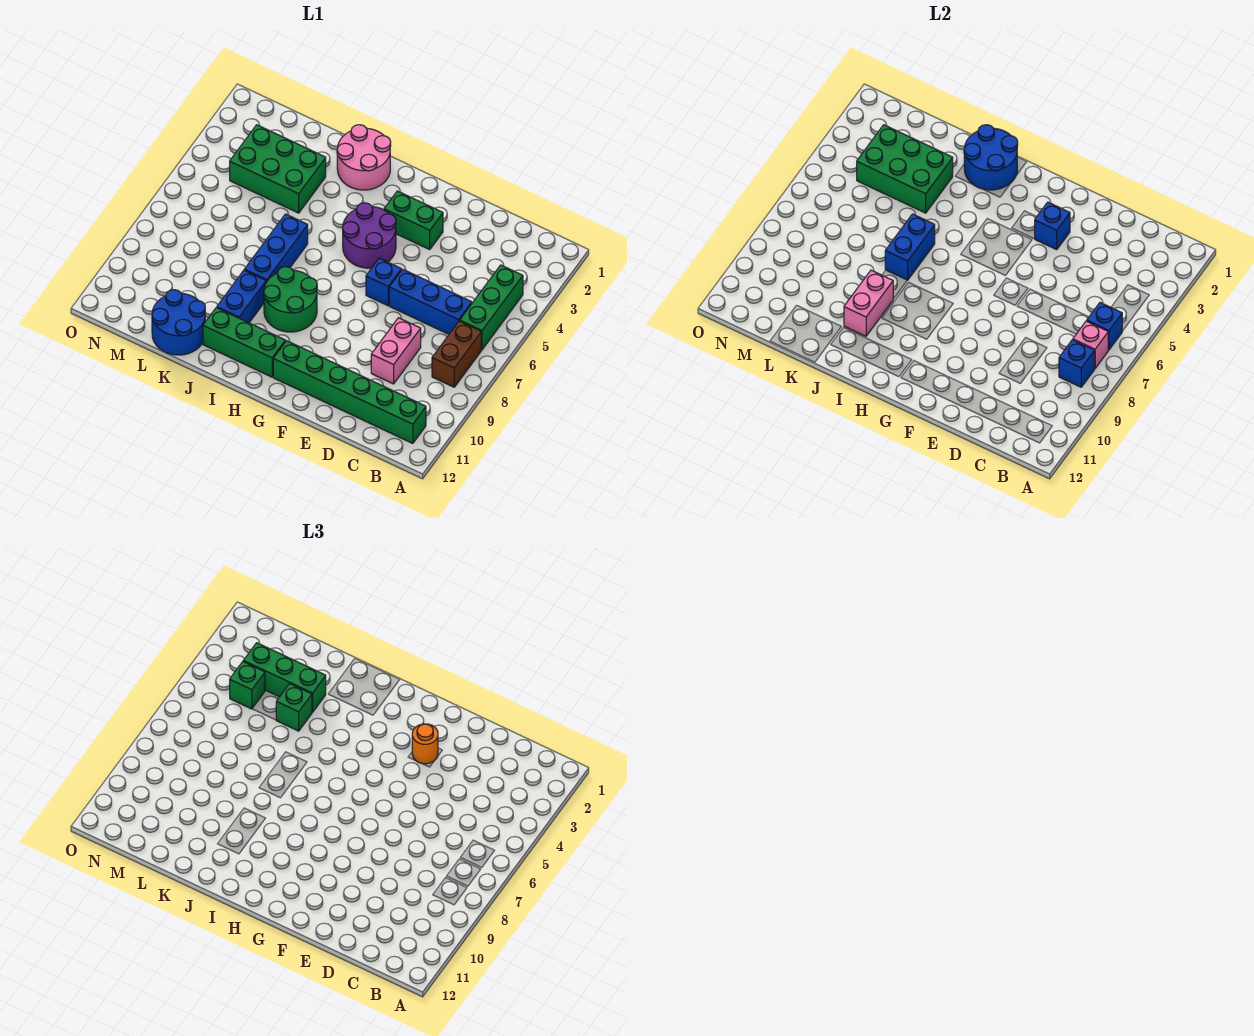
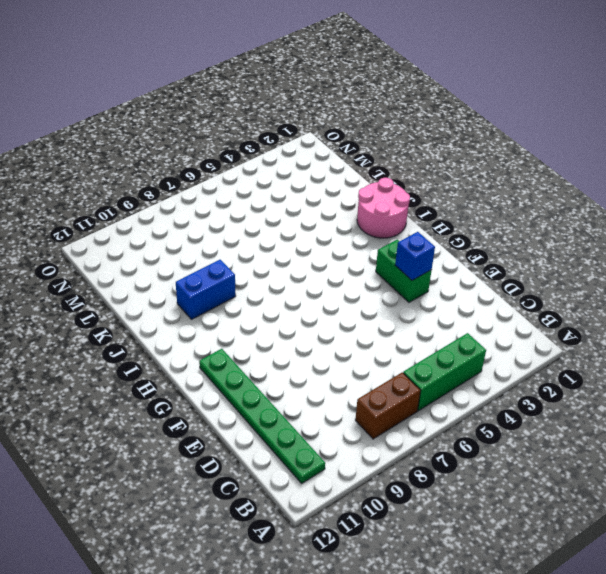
green plate B11:G11 level 1 -> green brick B11:G11 level 1
none -> blue brick C6:E6 level 1
none -> pink brick D8:D9 level 1
none -> blue brick F6 level 1

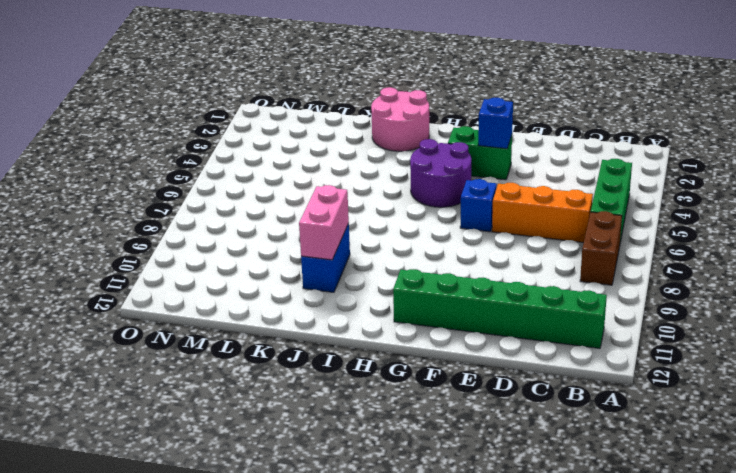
orange brick C6:E6 level 1 -> blue brick C6:E6 level 1
none -> pink brick D8:D9 level 1
none -> green round brick H8:I9 level 1
none -> green brick H11:J11 level 1

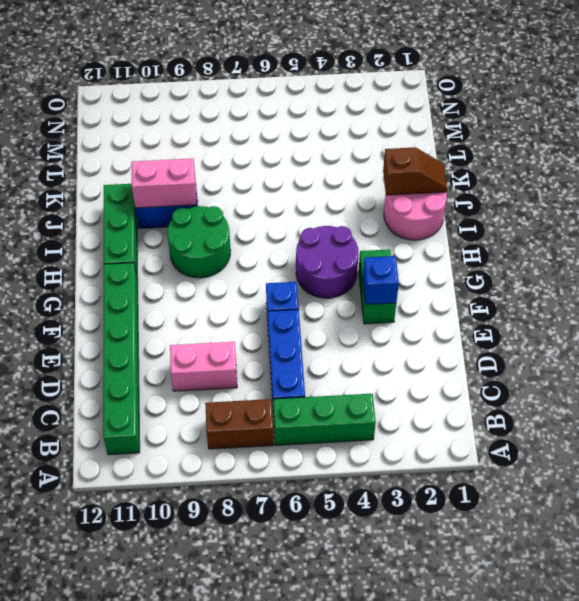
brown slope J1:J2 level 2 top 2 -> blue round brick I1:J2 level 2
none -> blue brick J6:J8 level 1
none -> green brick K3:M4 level 1
none -> blue round brick K11:L12 level 1

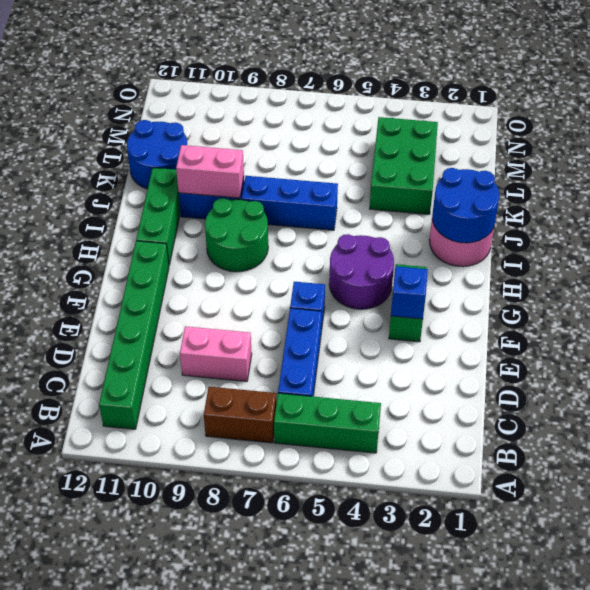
none -> blue brick B6 level 2
none -> pink brick B7 level 2
none -> blue brick B8 level 2

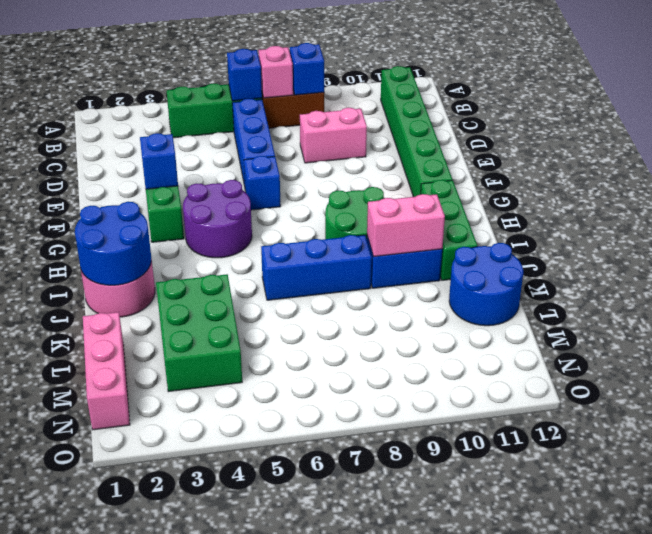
pink brick L1:N1 level 1 -> none
none -> blue brick J6:J7 level 2
none -> green brick K3:M4 level 2
none -> orange round brick F3 level 3

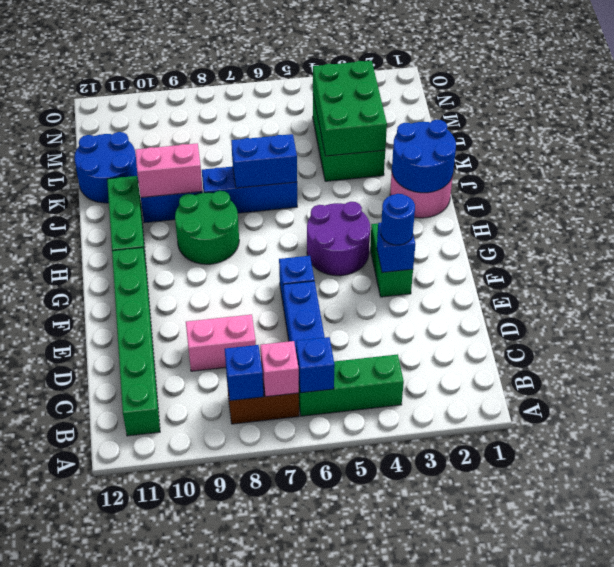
blue round brick F3 level 3 -> orange round brick F3 level 3
none -> green brick K3:M3 level 3
none -> green brick K4 level 3
none -> green brick M4 level 3

